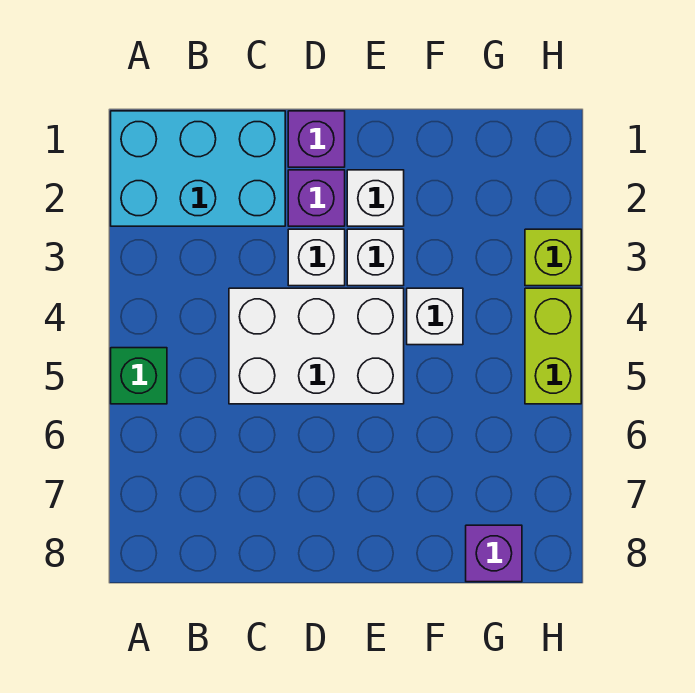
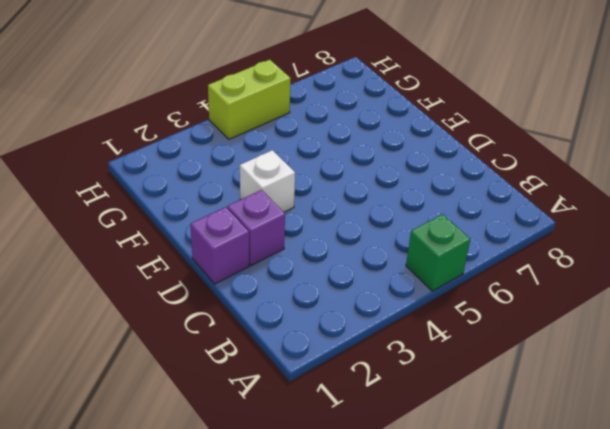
none -> cyan brick A1:C2 level 1
none -> white brick C4:E5 level 1
none -> white brick D3 level 1

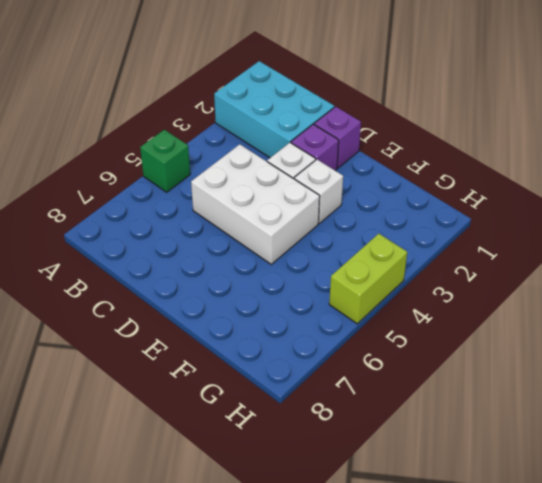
none -> white brick E2 level 1
none -> white brick F4 level 1
none -> purple brick G8 level 1

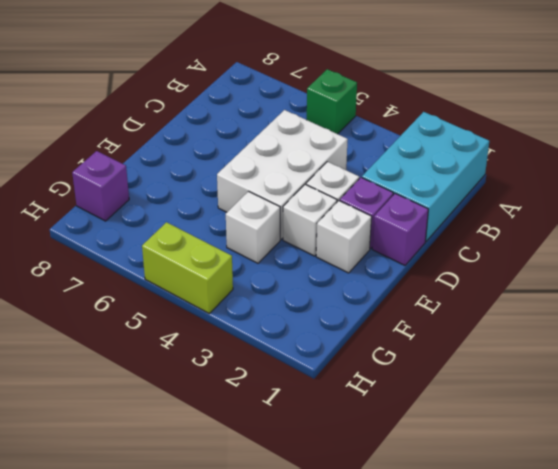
none -> lime brick H3 level 1

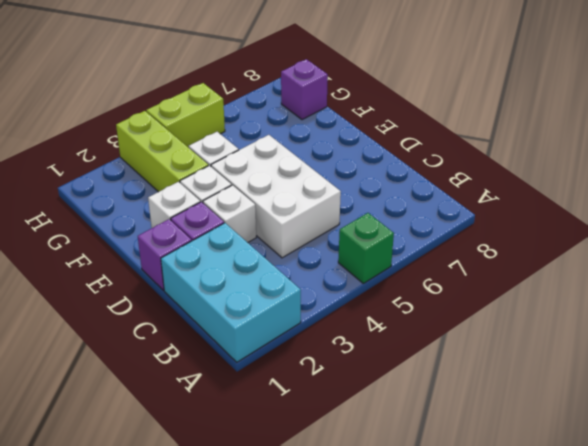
lime brick F3:H3 level 1 -> lime brick H3 level 1

